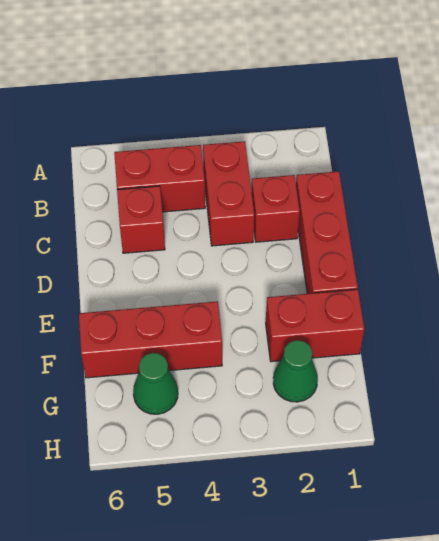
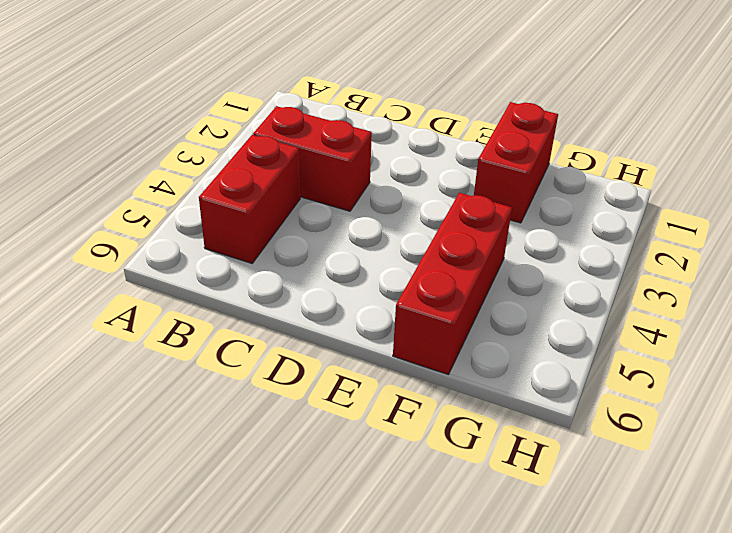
none -> red brick C1:E1 level 1
none -> red brick C2 level 1

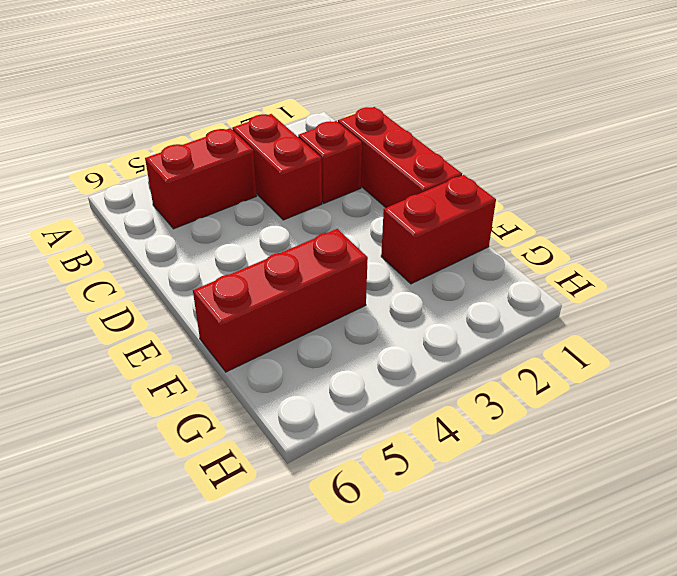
none -> red brick C5 level 1
none -> green cone G2 level 1

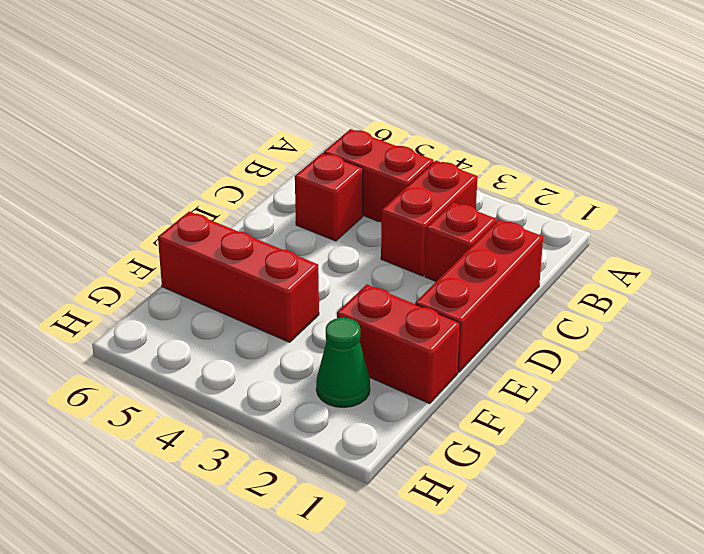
none -> green cone G5 level 1

